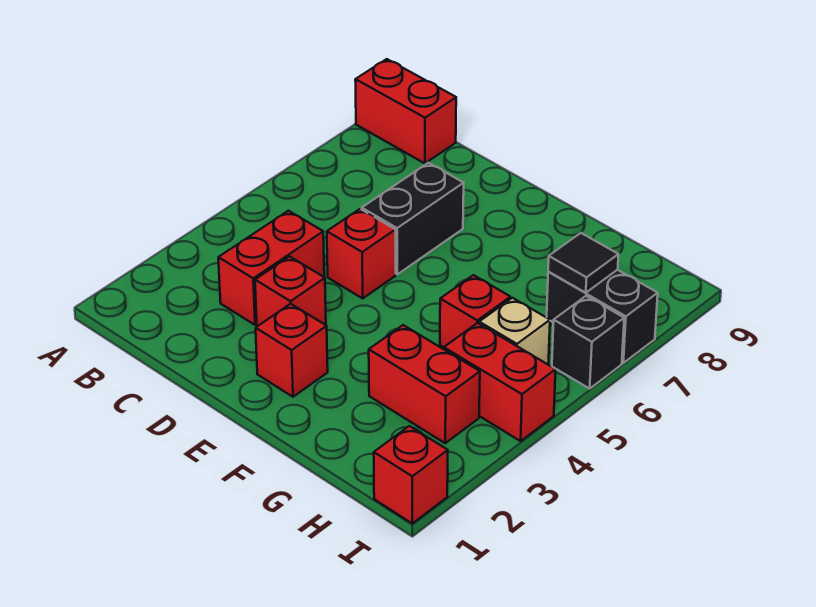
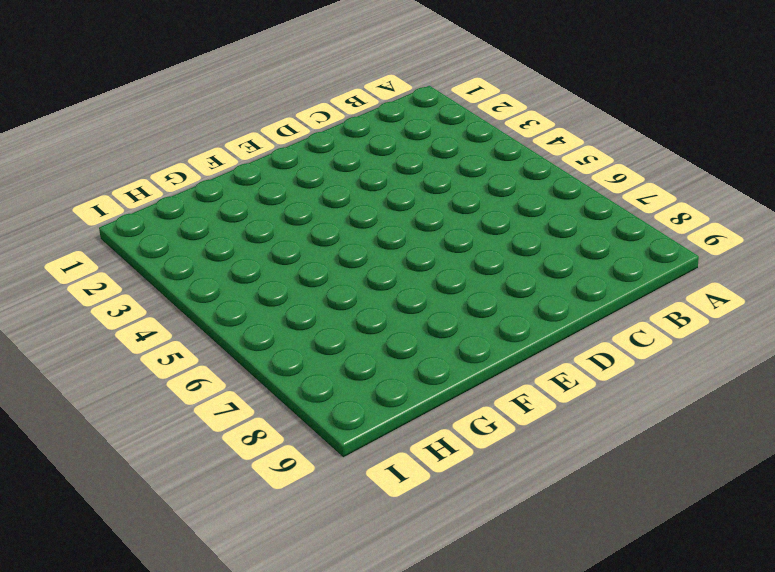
none -> red brick A9:B9 level 1
none -> red brick C3:C4 level 1
none -> red brick D3 level 1

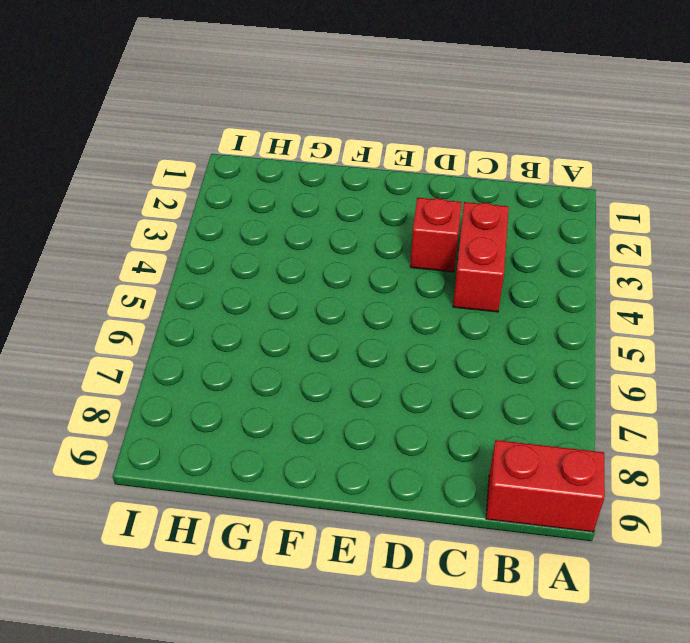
none -> red brick D5 level 1
none -> black brick D6:D7 level 1
none -> red brick E2 level 1

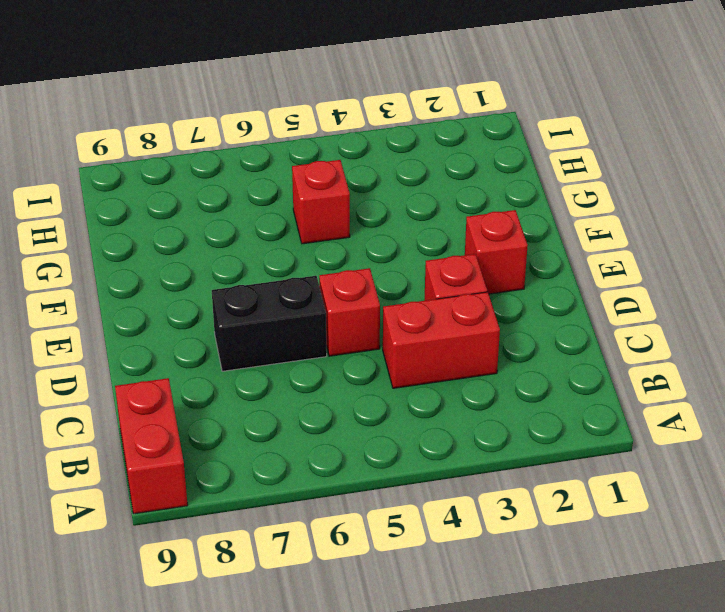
none -> red brick G3:H3 level 1
none -> red brick H4:I4 level 1
none -> tan brick H5 level 1

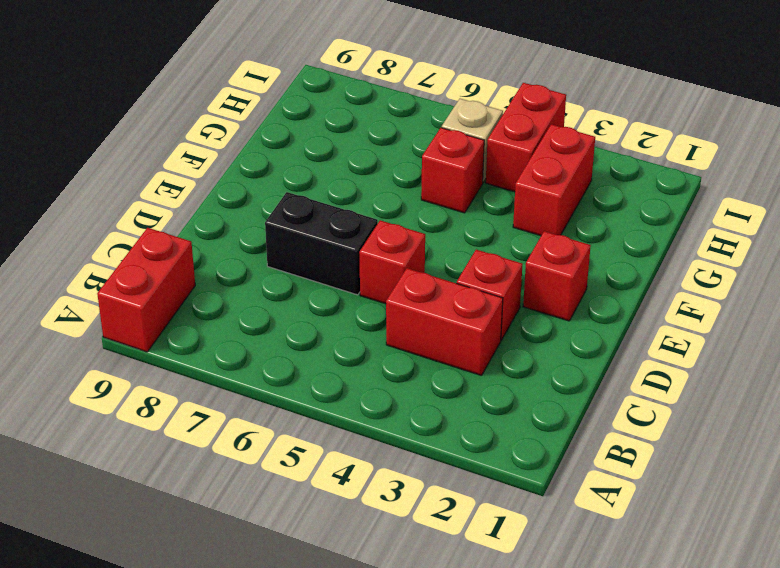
none -> black brick H7:I7 level 1
none -> red brick I1 level 1
none -> black brick I6 level 1

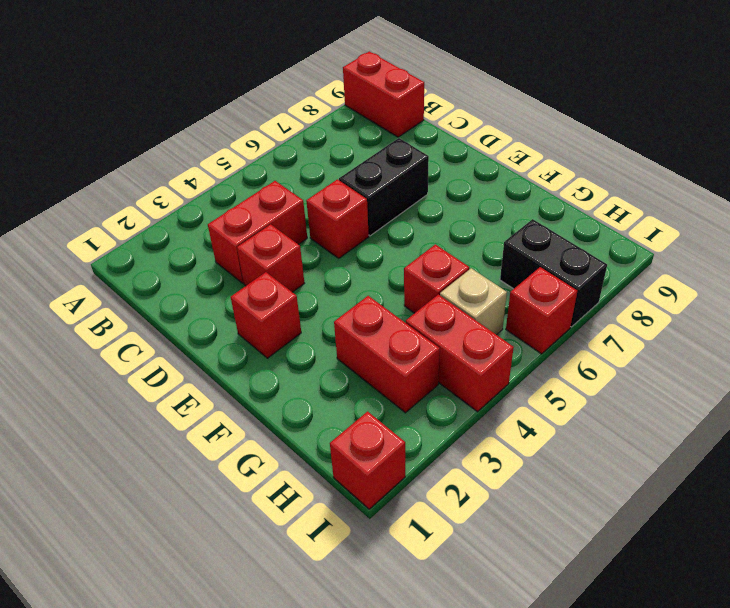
red brick I6 level 1 -> black brick I6 level 1
none -> black tile H7 level 2

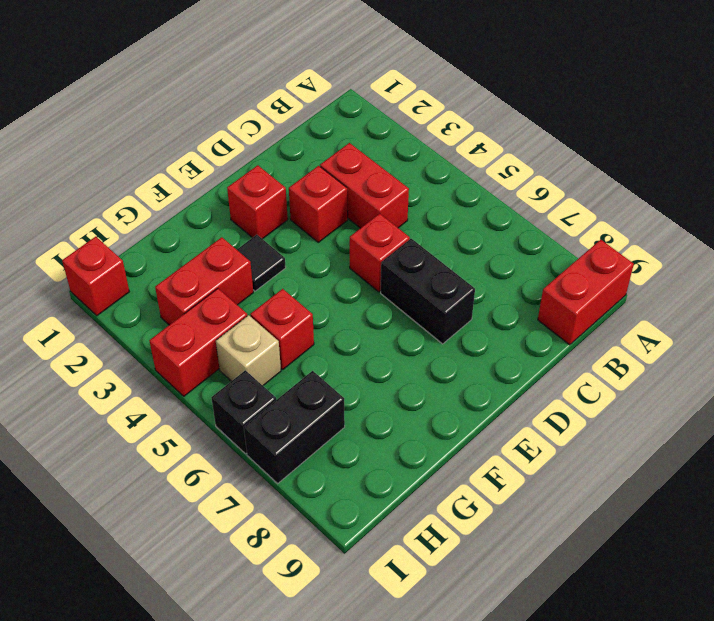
black tile F3 level 1 -> black tile H7 level 2

